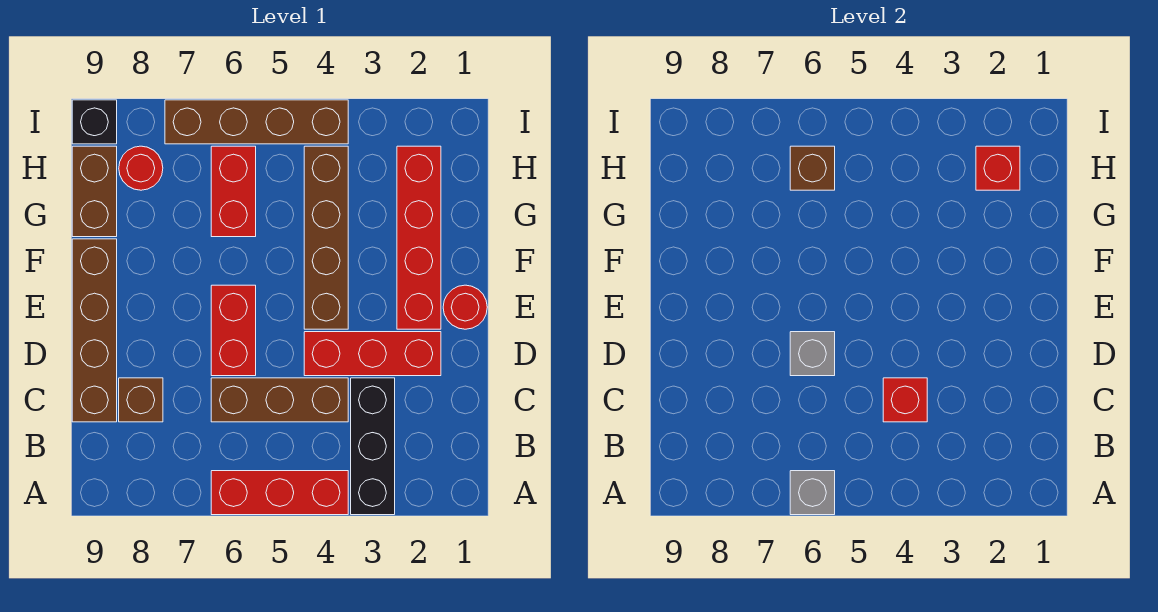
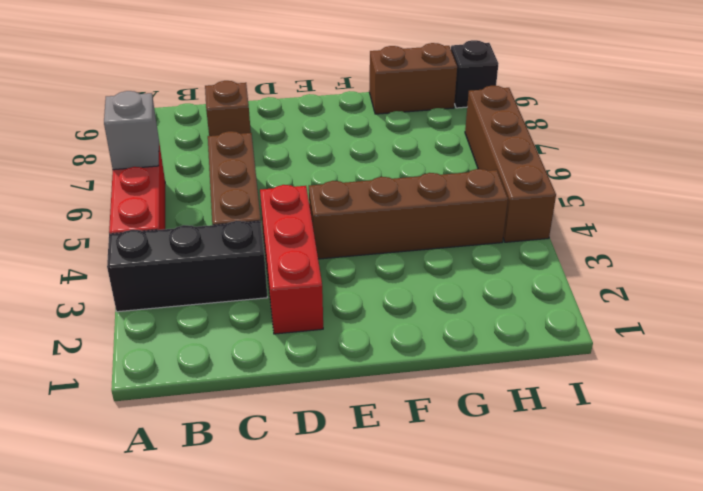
none -> brown brick C9:F9 level 1
none -> red brick D6:E6 level 1
none -> red round brick E1 level 1

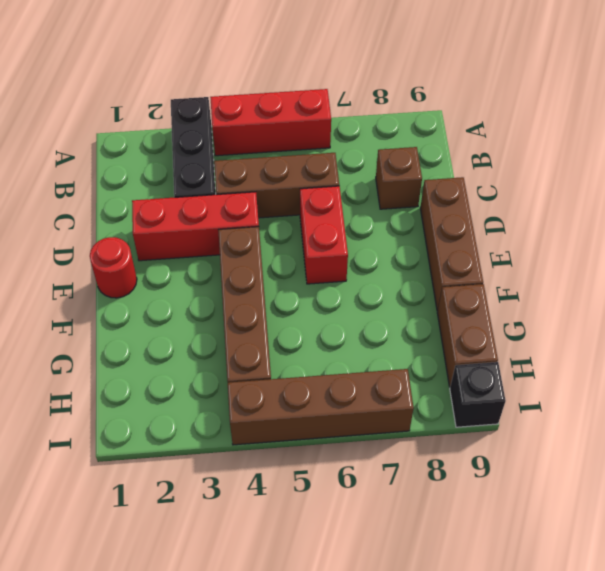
brown brick D9:F9 level 1 -> brown brick C9:F9 level 1
none -> red brick E2:H2 level 1
none -> red brick G6:H6 level 1
none -> red round brick H8 level 1

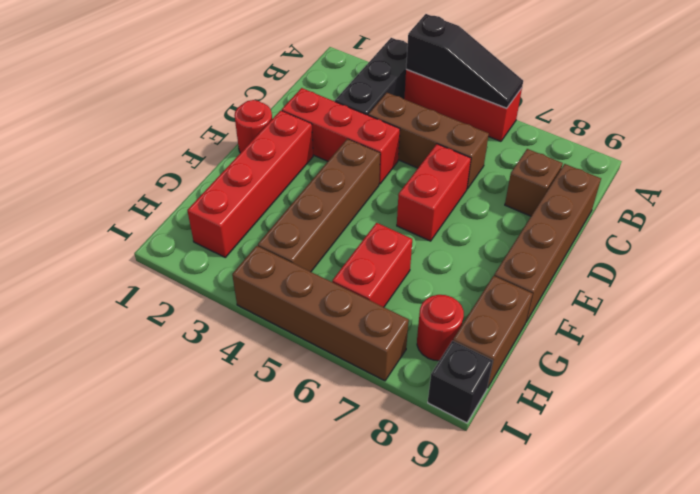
black slope A4:A6 level 2 top 4 -> grey brick A6 level 2
none -> red brick C4 level 2
none -> grey brick D6 level 2
none -> red brick H2 level 2

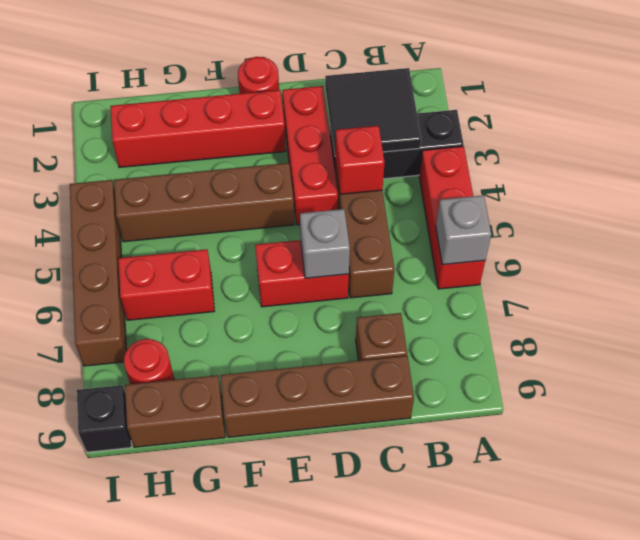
black tile B2:C3 level 2 -> none
none -> red brick H2 level 2
none -> brown brick H6 level 2

